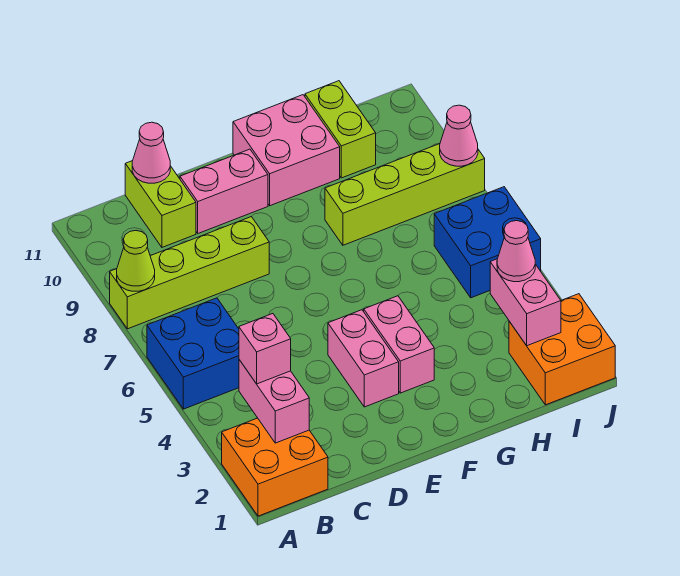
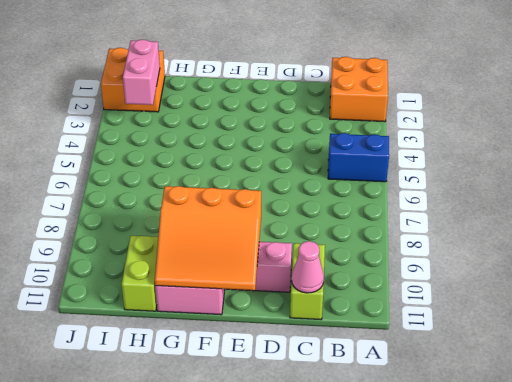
blue brick A5:B5 level 1 -> blue brick A5:B6 level 1
orange slope E9:G11 level 2 top 9 -> none
none -> lime brick A8:D8 level 1
none -> pink brick E3:E4 level 1
none -> pink brick F3:F4 level 1

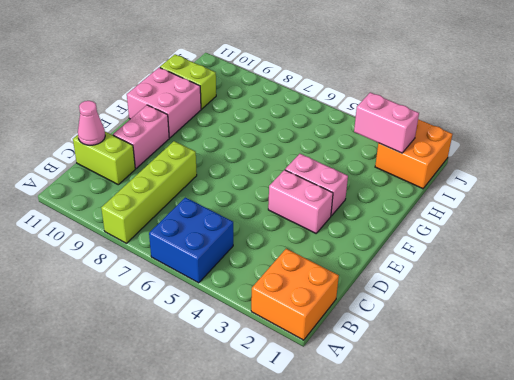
none -> lime brick G8:J8 level 1
none -> blue brick I5:J6 level 1
none -> lime cone A8 level 2

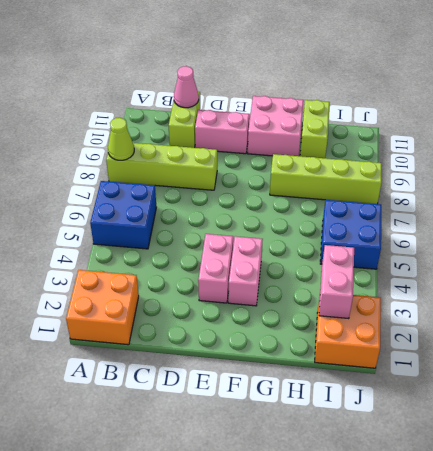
none -> pink brick B2:B3 level 2
none -> pink cone J8 level 2
none -> pink brick B3 level 3

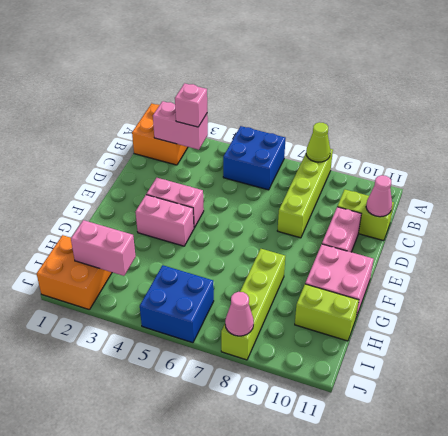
none -> pink cone I3 level 3

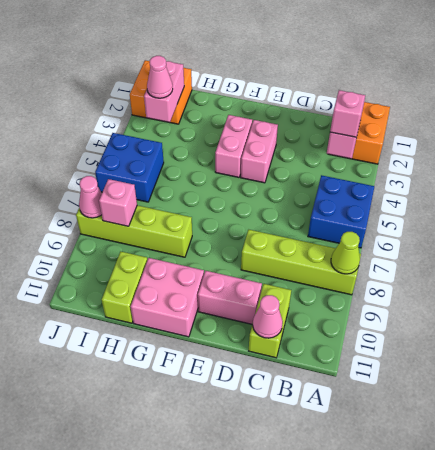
pink brick I8 level 2 -> none

